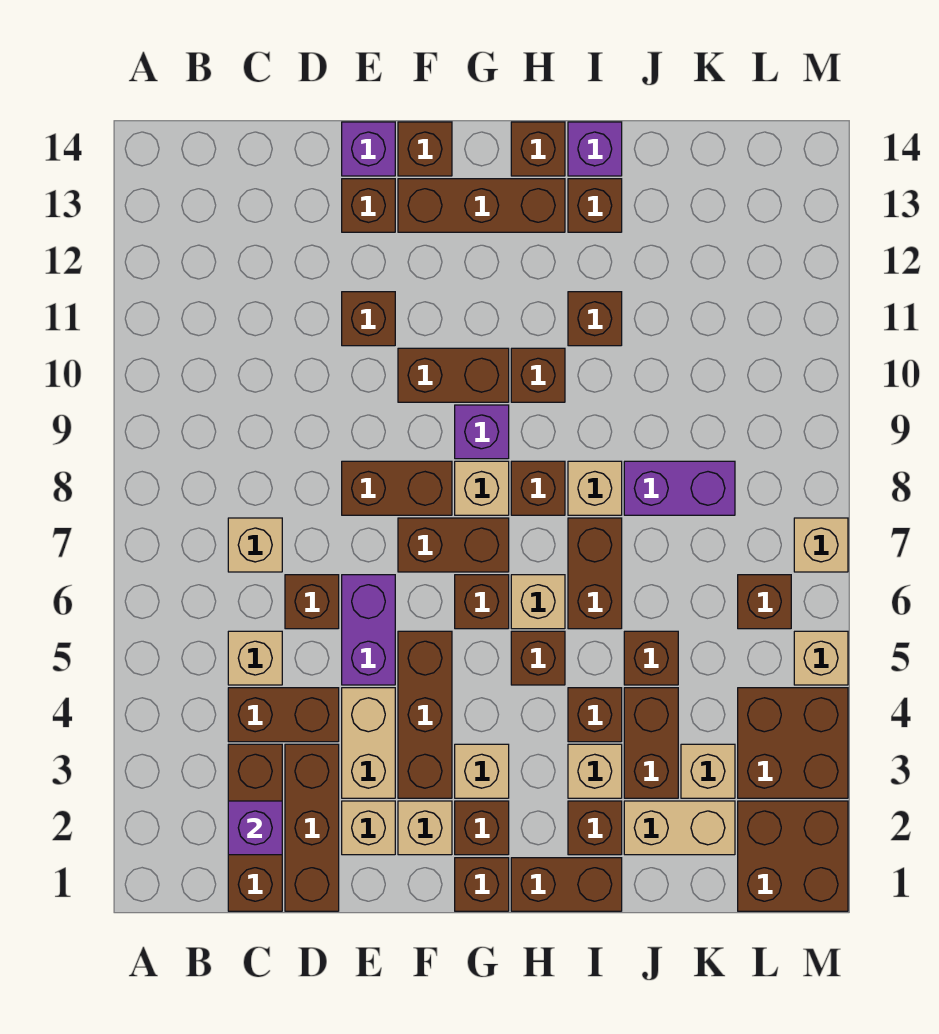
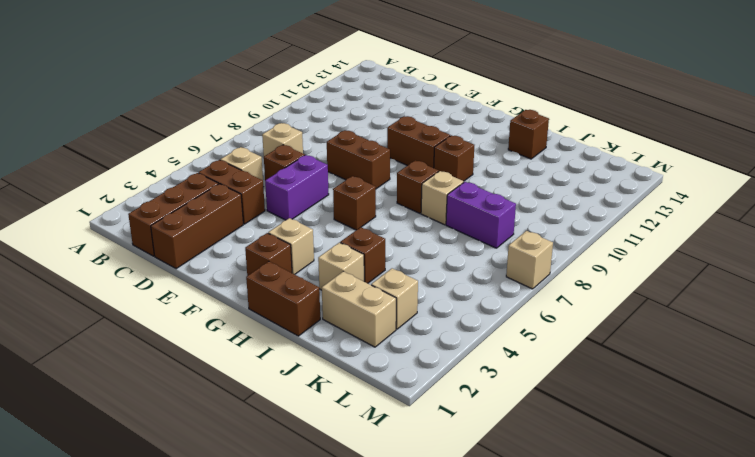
none -> tan brick E2 level 1
none -> tan brick E3:E4 level 1
none -> brown brick E11 level 1
none -> brown brick E13 level 1

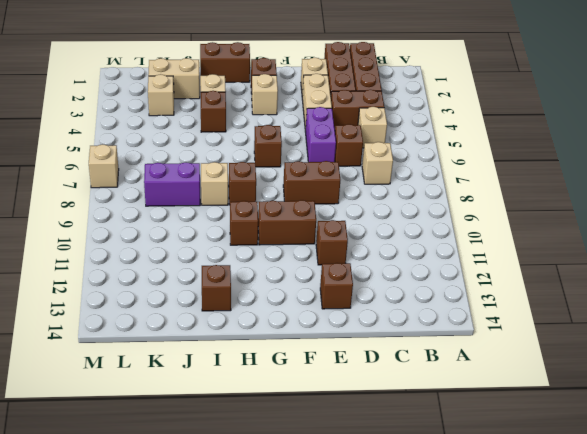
none -> purple brick E14 level 1
none -> tan brick F2 level 1
none -> brown brick F3:F5 level 1
none -> brown brick F7:G7 level 1

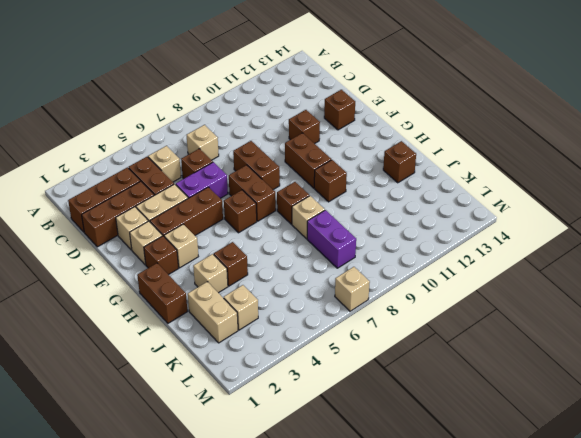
none -> purple brick E14 level 1
none -> brown brick F13:H13 level 1
none -> brown brick F14 level 1
none -> brown brick G1 level 1

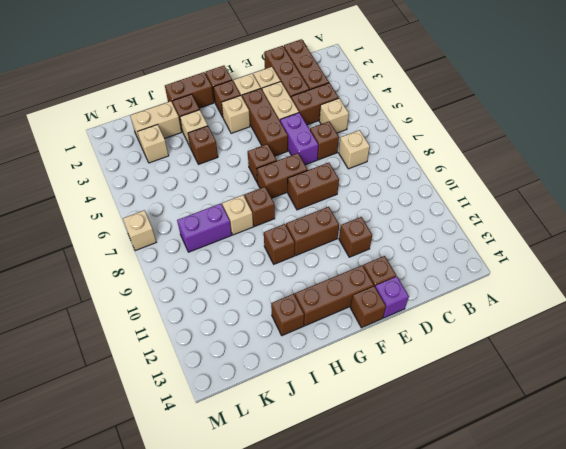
none -> tan brick G8 level 1
none -> purple brick G9 level 1
none -> brown brick H5 level 1
none -> tan brick H6 level 1

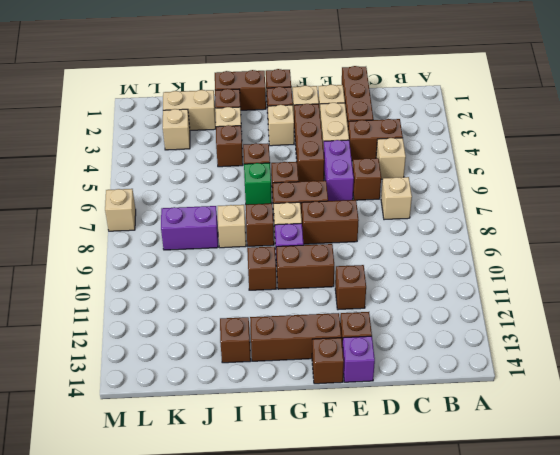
green brick H6 level 1 -> tan brick H6 level 1
none -> brown brick C1:C3 level 1
none -> brown brick H14 level 1
none -> brown brick I6:I7 level 1
none -> brown brick I11 level 1

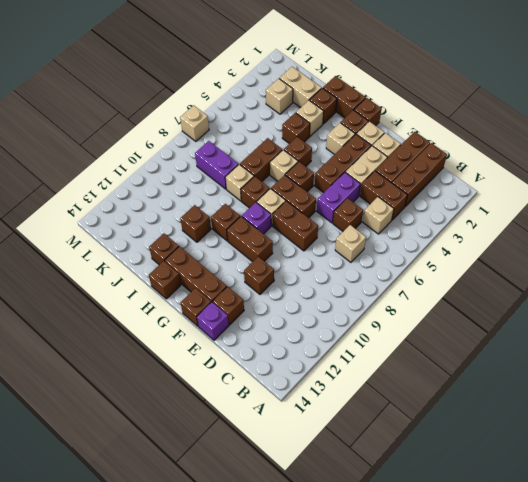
none -> purple brick I14 level 1
none -> brown brick J3:J4 level 1
none -> brown brick J5 level 1
none -> brown brick L1:M2 level 1

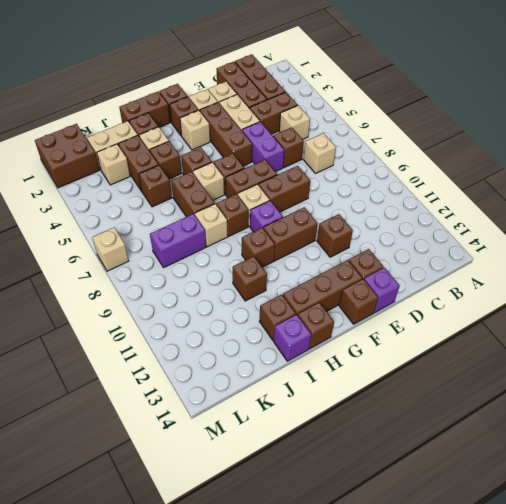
none -> brown brick L3:M4 level 1
none -> brown brick L6 level 1
none -> tan brick M5 level 1
none -> purple brick C2 level 2

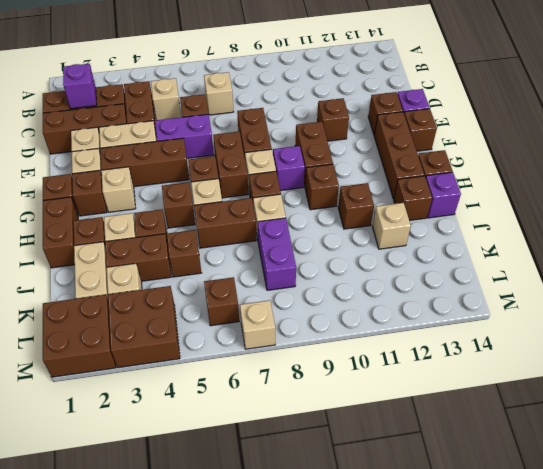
tan brick J12 level 1 -> tan brick M5 level 1

